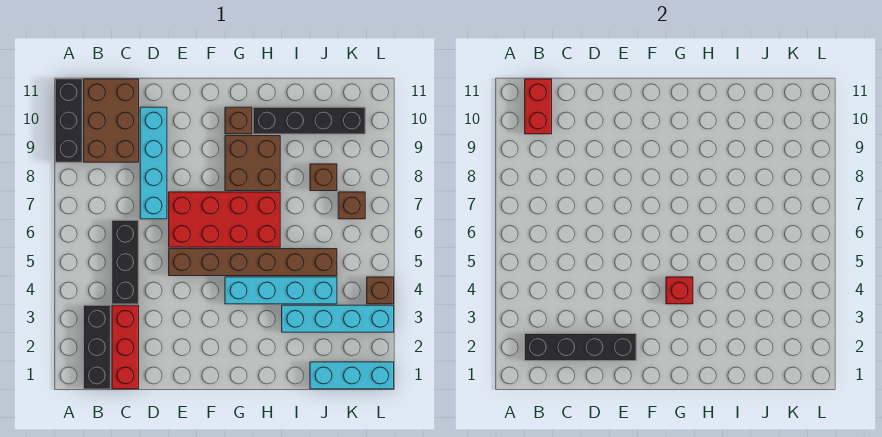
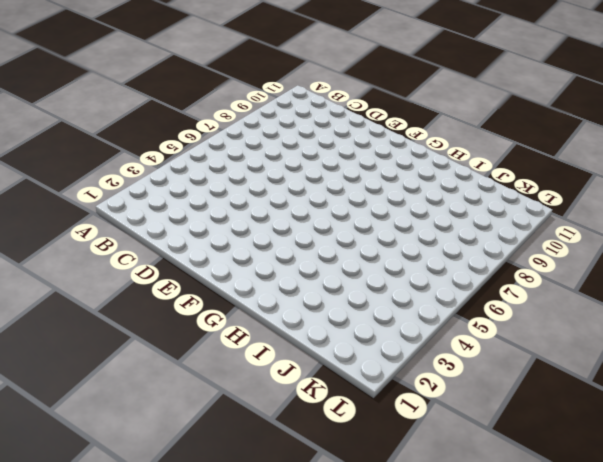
none -> black brick A9:A11 level 1
none -> black brick B1:B3 level 1
none -> brown brick B9:C11 level 1

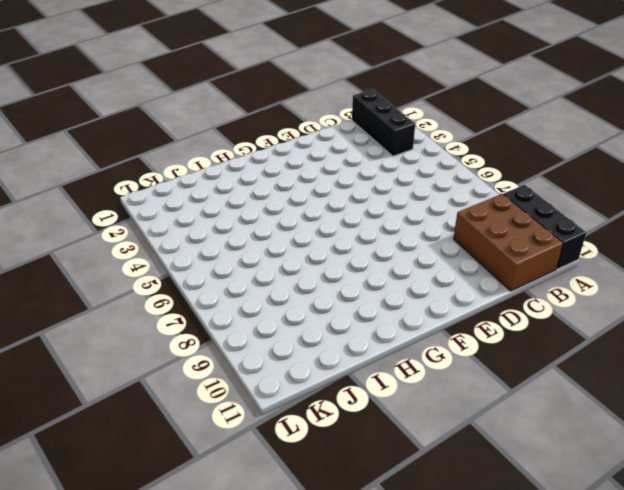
none -> red brick C1:C3 level 1
none -> black brick C4:C6 level 1
none -> cyan brick D7:D10 level 1

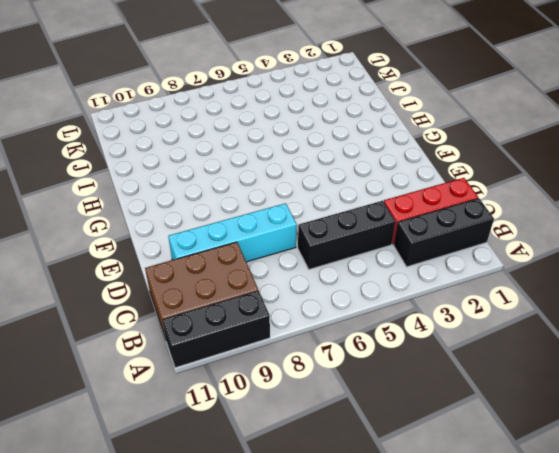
none -> brown brick E5:J5 level 1
none -> red brick E6:H7 level 1
none -> cyan brick G4:J4 level 1

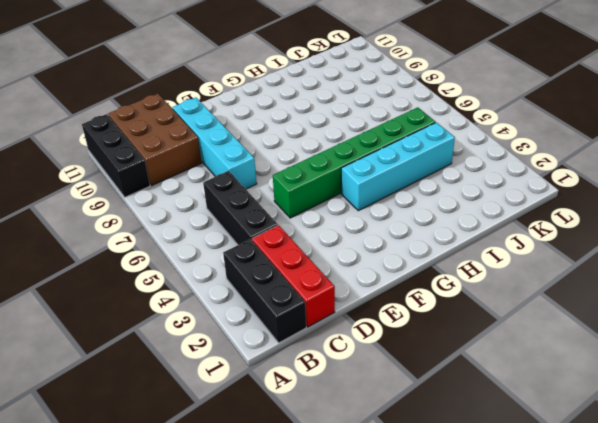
green brick E5:J5 level 1 -> brown brick E5:J5 level 1
none -> red brick E6:H7 level 1
none -> brown brick G8:H9 level 1
none -> brown brick G10 level 1

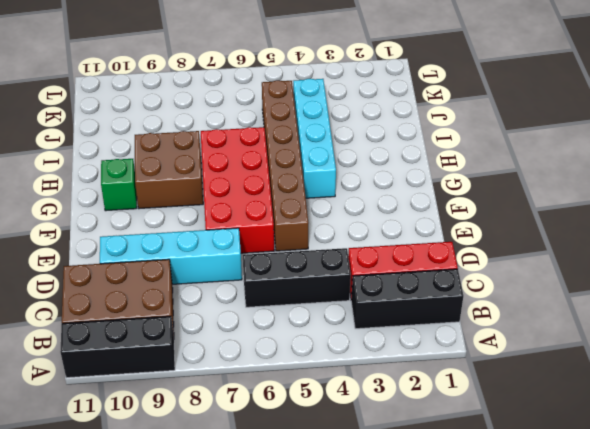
green brick G10 level 1 -> brown brick G10 level 1
none -> black brick H10:K10 level 1
none -> cyan brick I3:L3 level 1
none -> cyan brick J1:L1 level 1

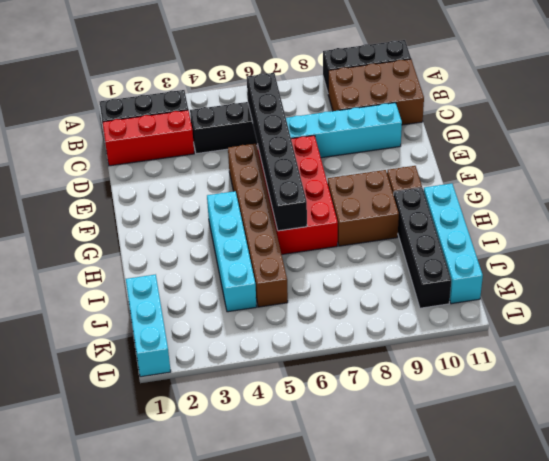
black brick C6:H6 level 2 -> none
cyan brick H11:K11 level 1 -> cyan brick I3:L3 level 1
none -> brown brick J8 level 1
none -> brown brick K7 level 1
none -> brown brick L4 level 1

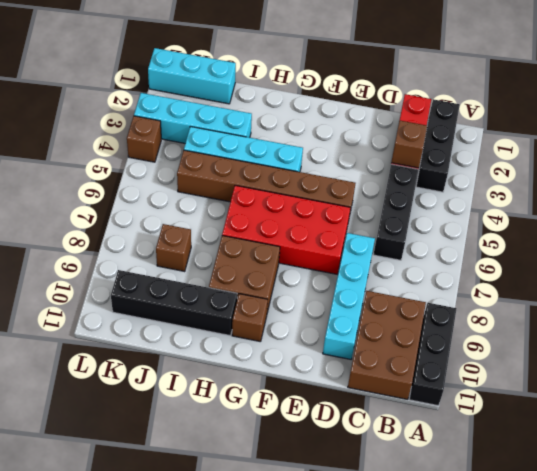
brown brick C3 level 2 -> brown brick K7 level 1
none -> black brick B2:E2 level 2
none -> red brick B10:B11 level 2
none -> red brick G4 level 2

